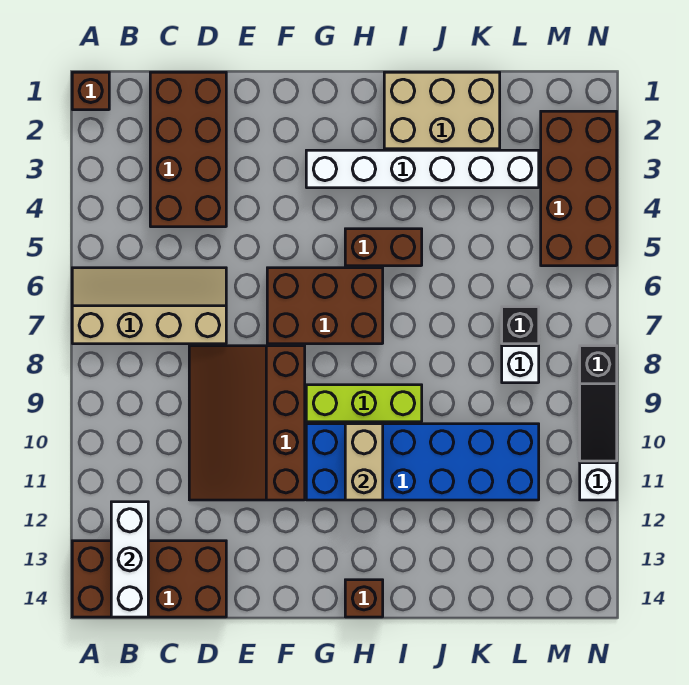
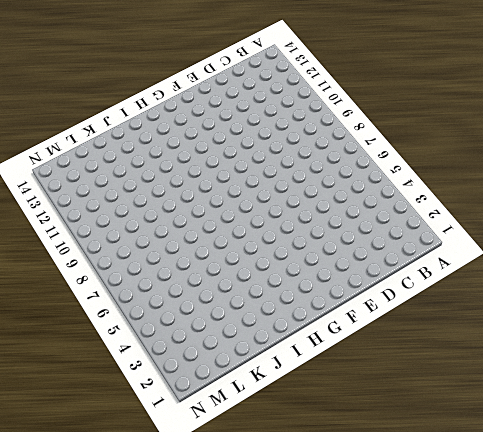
none -> brown brick A1 level 1
none -> tan slope A6:D7 level 1 top 7
none -> brown brick A13:D14 level 1

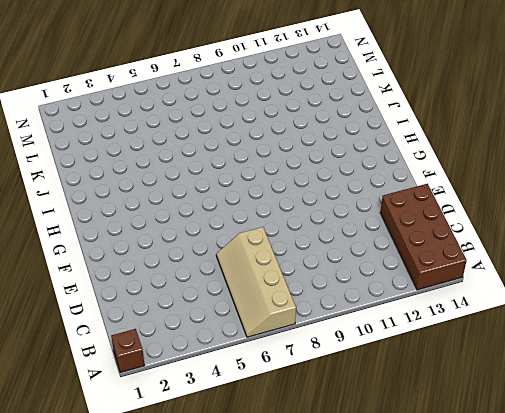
none -> brown brick C1:D4 level 1
none -> brown slope D8:F11 level 1 top F
none -> brown brick F6:H7 level 1

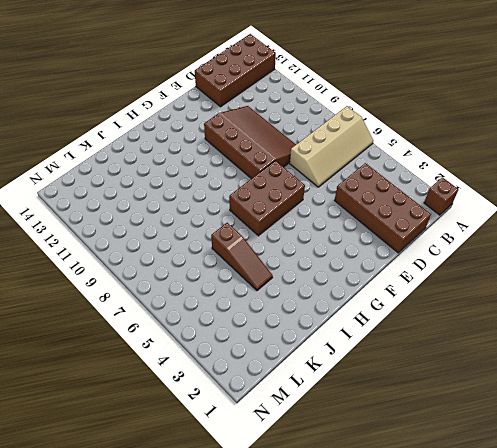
brown slope J4:J6 level 1 top 6 -> none
none -> white brick G3:L3 level 1
none -> lime brick G9:I9 level 1
none -> blue brick G10:L11 level 1

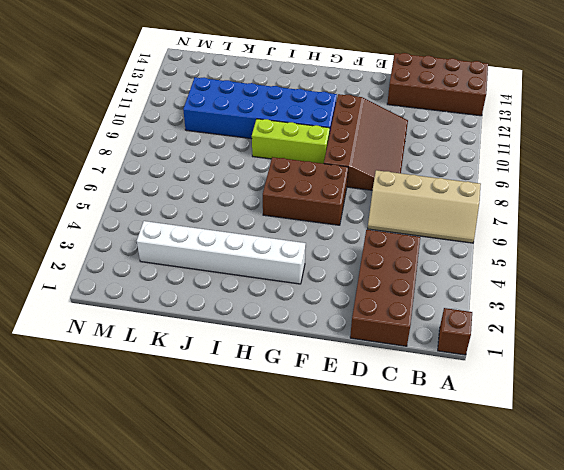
none -> brown brick H5:I5 level 1
none -> brown brick H14 level 1
none -> tan brick I1:K2 level 1

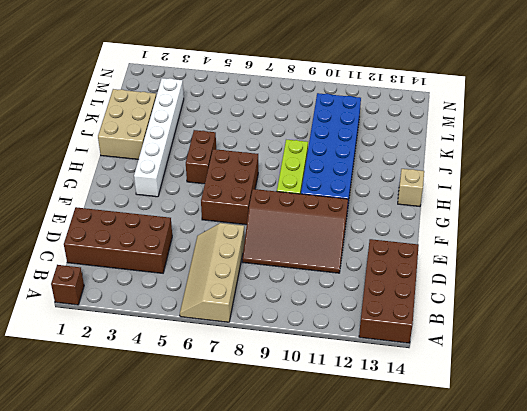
tan brick H14 level 1 -> brown brick H14 level 1
none -> black brick L7 level 1
none -> white brick L8 level 1
none -> brown brick M2:N5 level 1

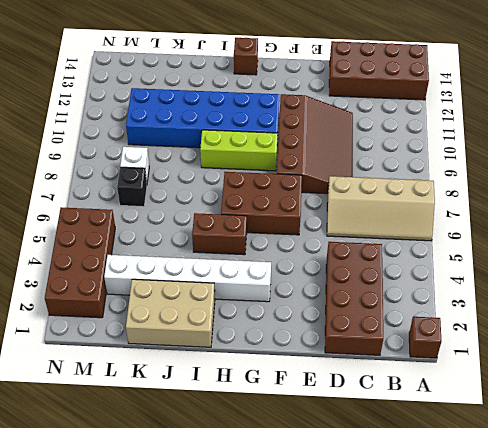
none -> black slope N8:N10 level 1 top 8
none -> white brick N11 level 1
none -> white brick B12:B14 level 2

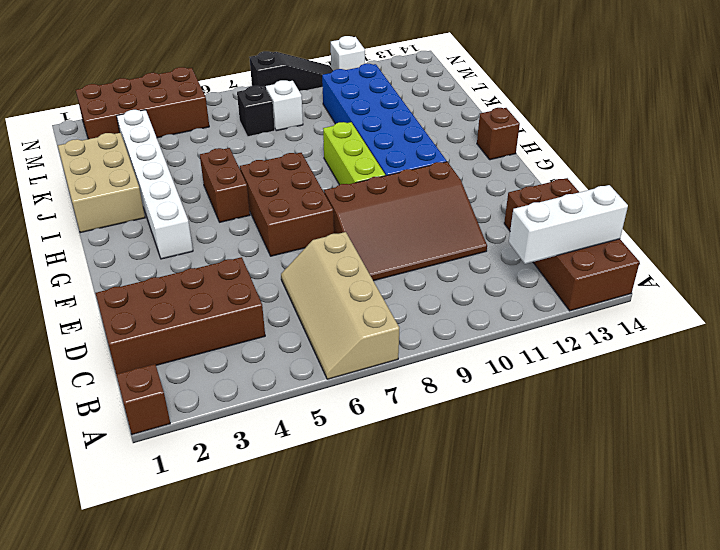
none -> tan brick H10:H11 level 2

